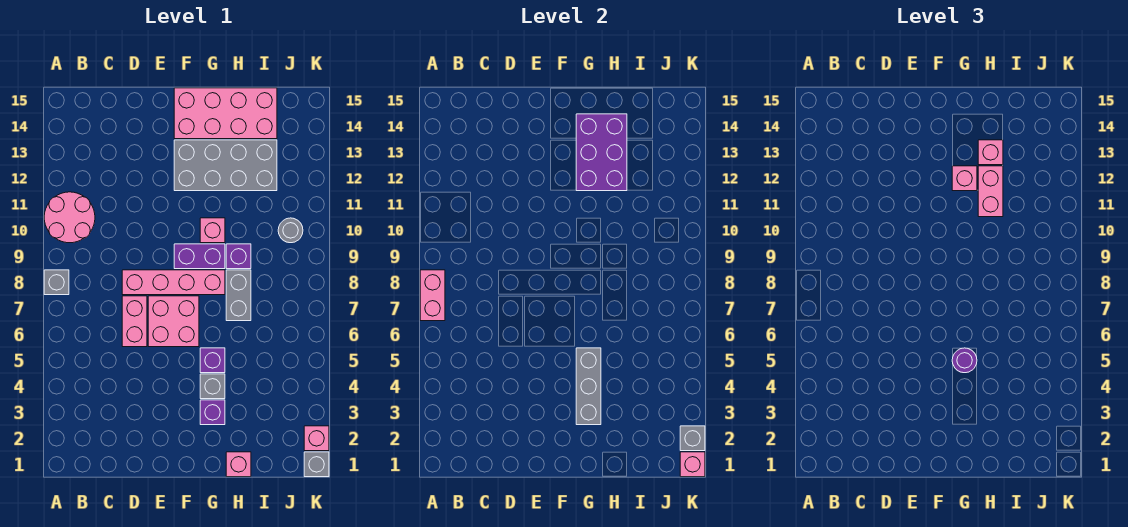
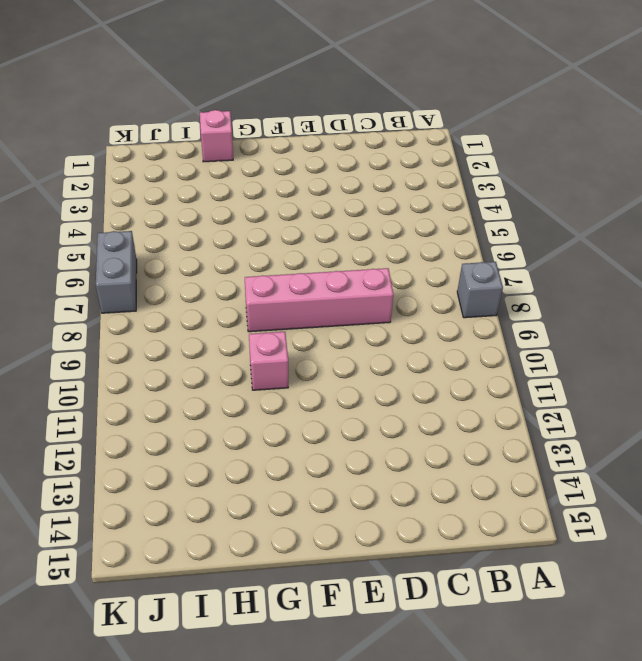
grey brick K6:K7 level 1 -> grey brick H7:H8 level 1
none -> pink round brick A10:B11 level 1
none -> pink brick D6:D7 level 1
none -> pink brick E6:F7 level 1

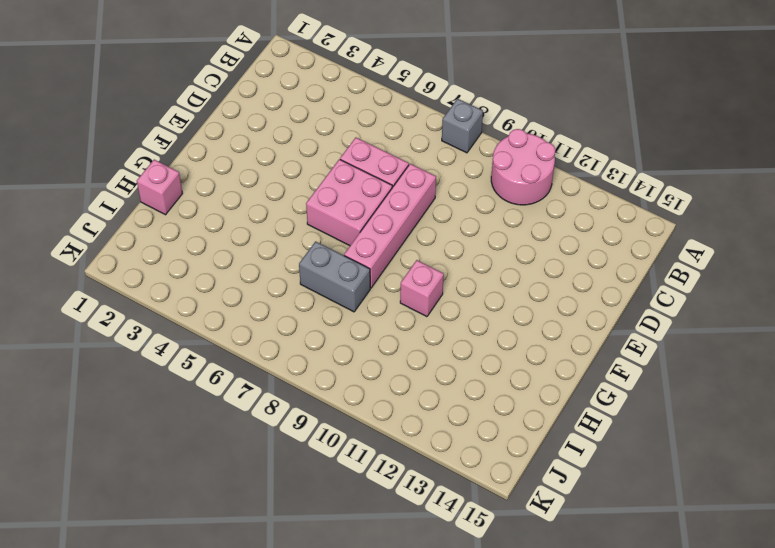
none -> purple brick F9:G9 level 1
none -> grey brick F12:I13 level 1
none -> pink brick F14:I15 level 1

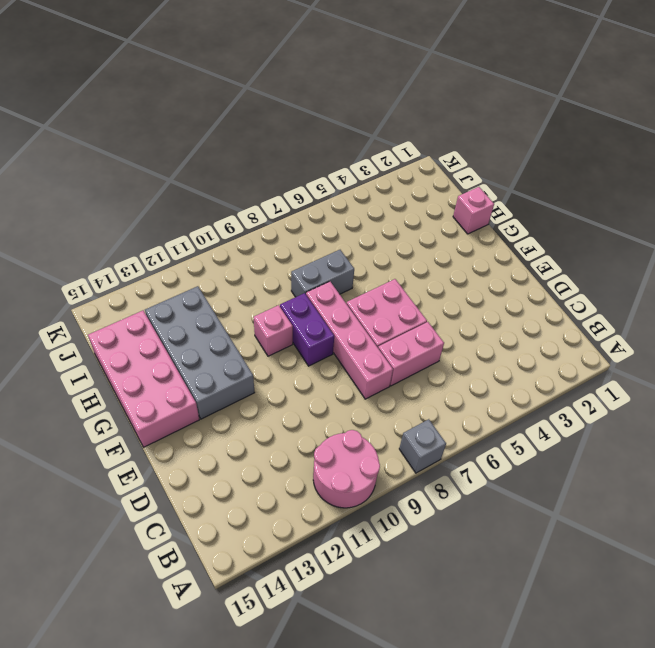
none -> purple brick G3 level 1
none -> grey brick G4 level 1
none -> purple brick G5 level 1

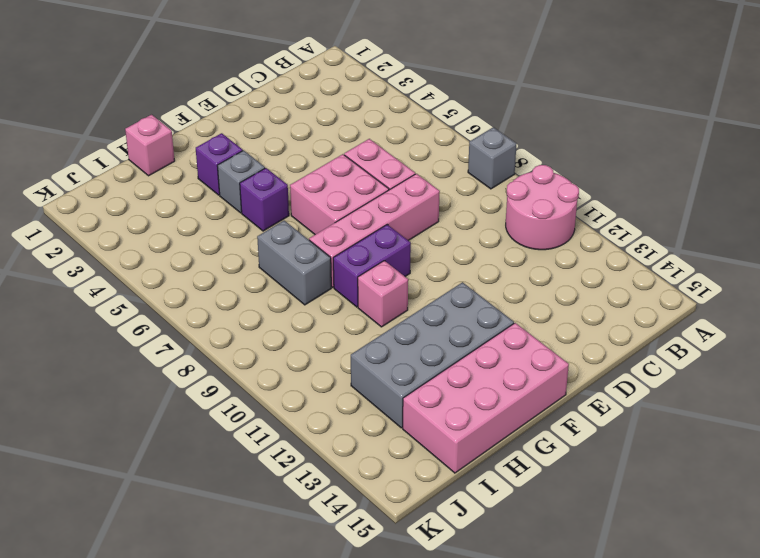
none -> purple brick H9 level 1
none -> grey round brick J10 level 1
none -> grey brick K1 level 1

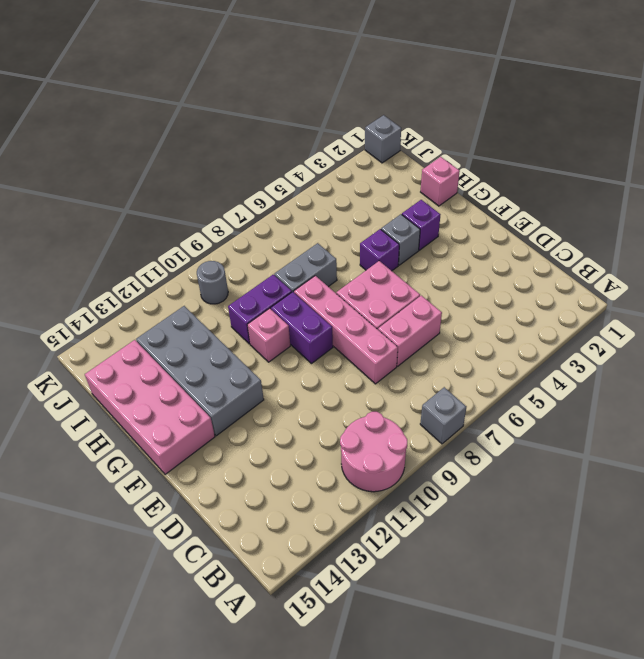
purple brick H9:H10 level 1 -> purple brick H9 level 1
none -> pink brick K2 level 1
none -> pink brick A7:A8 level 2
none -> grey brick G3:G5 level 2

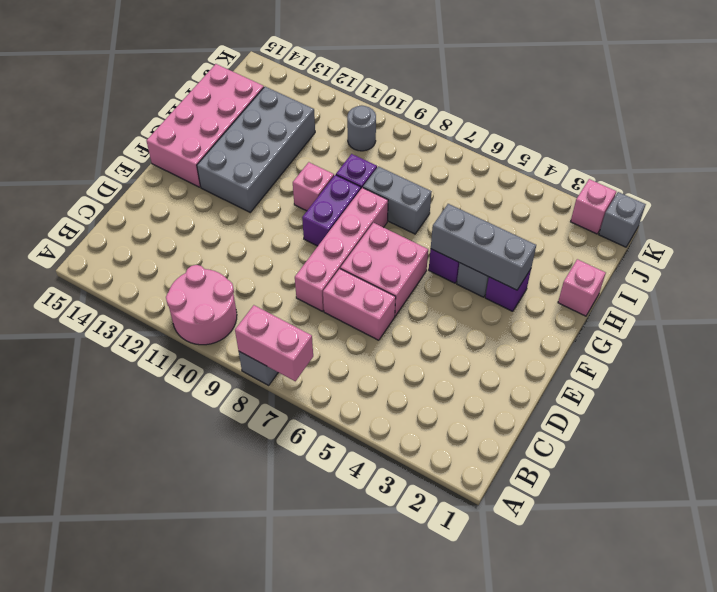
none -> purple brick G12:H14 level 2
none -> pink brick K1 level 2
none -> grey brick K2 level 2

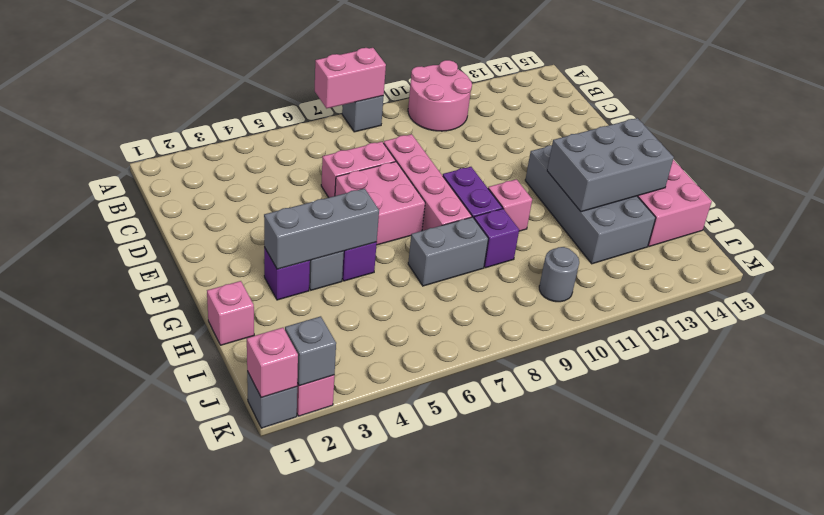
grey brick G12:H14 level 2 -> purple brick G12:H14 level 2
none -> purple round brick G5 level 3
none -> pink brick G12 level 3
none -> pink brick H11:H12 level 3

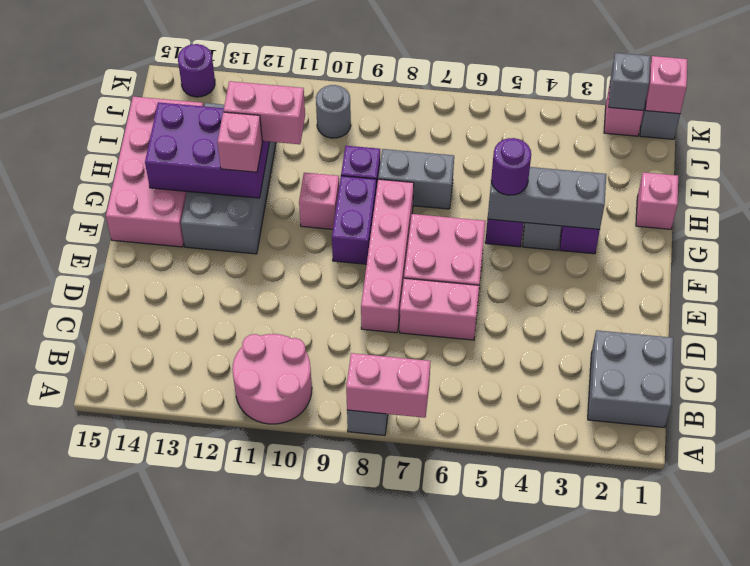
grey brick B1:C2 level 1 -> none
purple round brick K14 level 1 -> none
none -> pink brick H13 level 3

